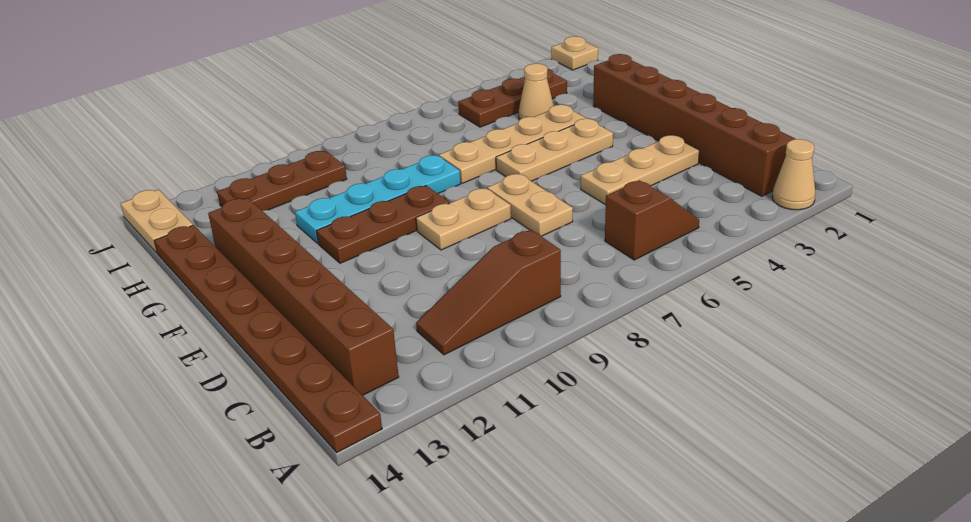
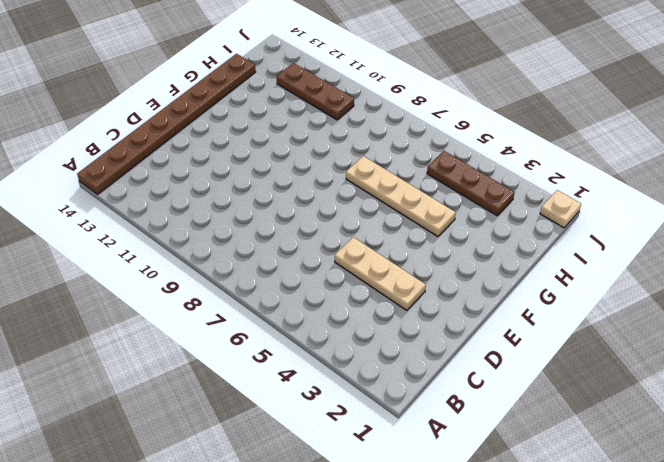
none -> tan cone A2 level 1
none -> brown brick B2:G2 level 1
none -> brown slope B5:B6 level 1 top 6

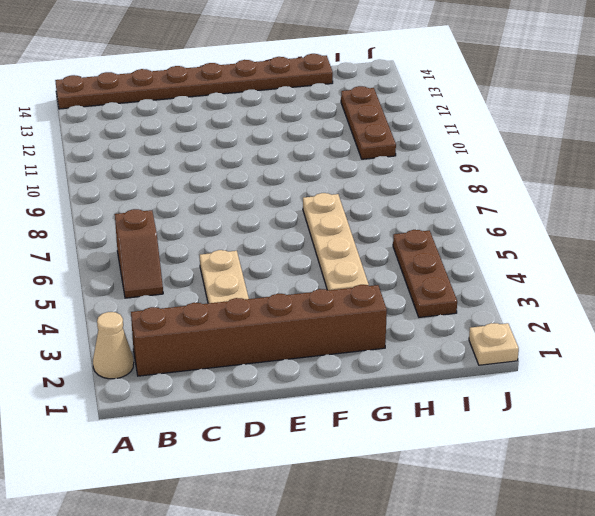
none -> brown slope B9:B11 level 1 top 9
none -> brown brick B13:G13 level 1
none -> tan plate D7:E7 level 1

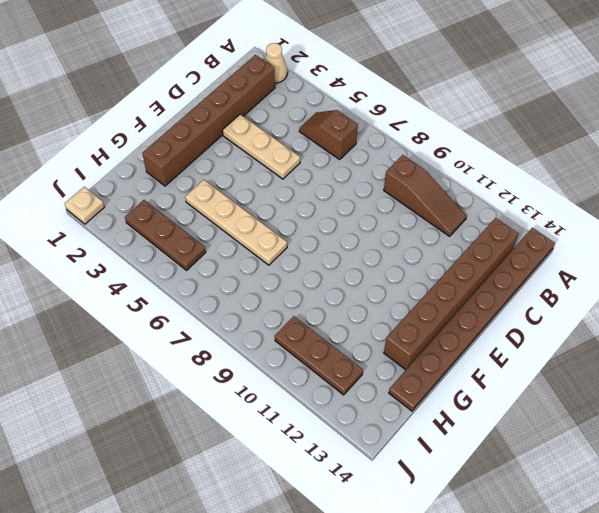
none -> tan plate D7:E7 level 1
none -> tan plate E8:E9 level 1
none -> tan plate F4:F6 level 1

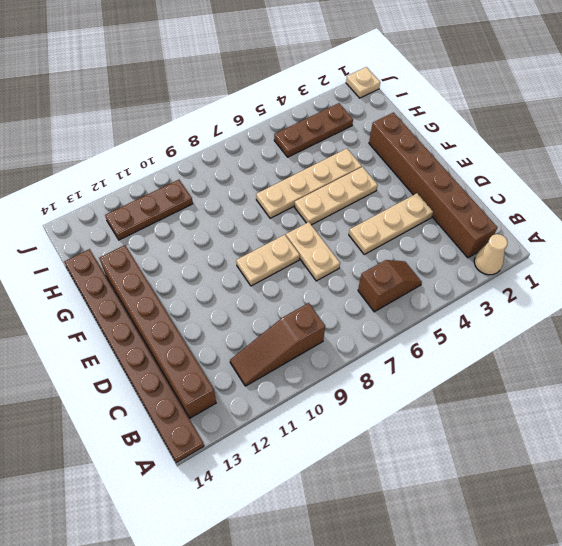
none -> brown plate F9:F11 level 1
none -> cyan plate G8:G11 level 1
none -> tan cone H4 level 1

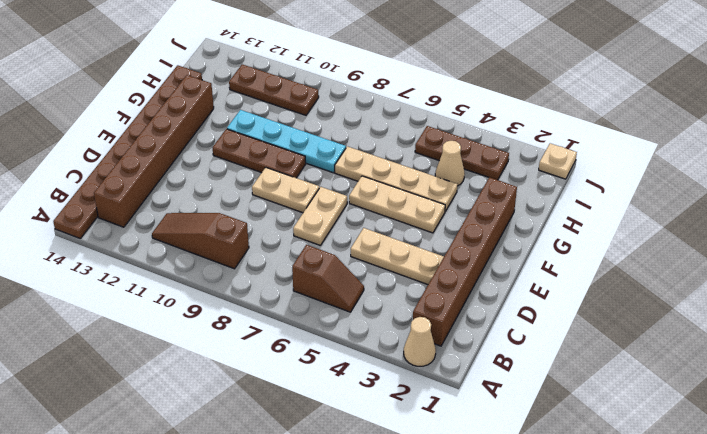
none -> tan plate I14:J14 level 1

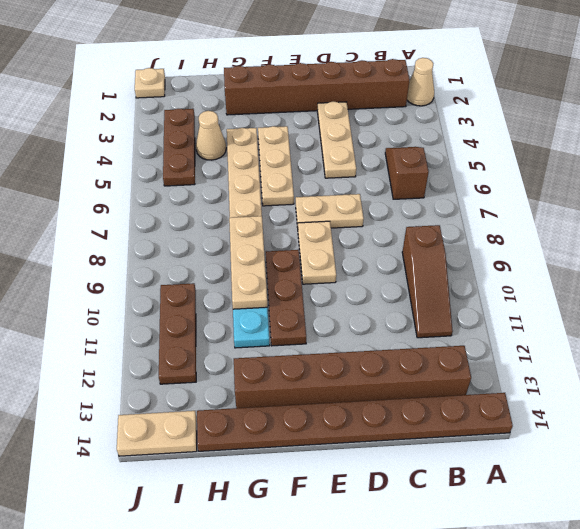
tan plate G8:G10 level 2 -> none

